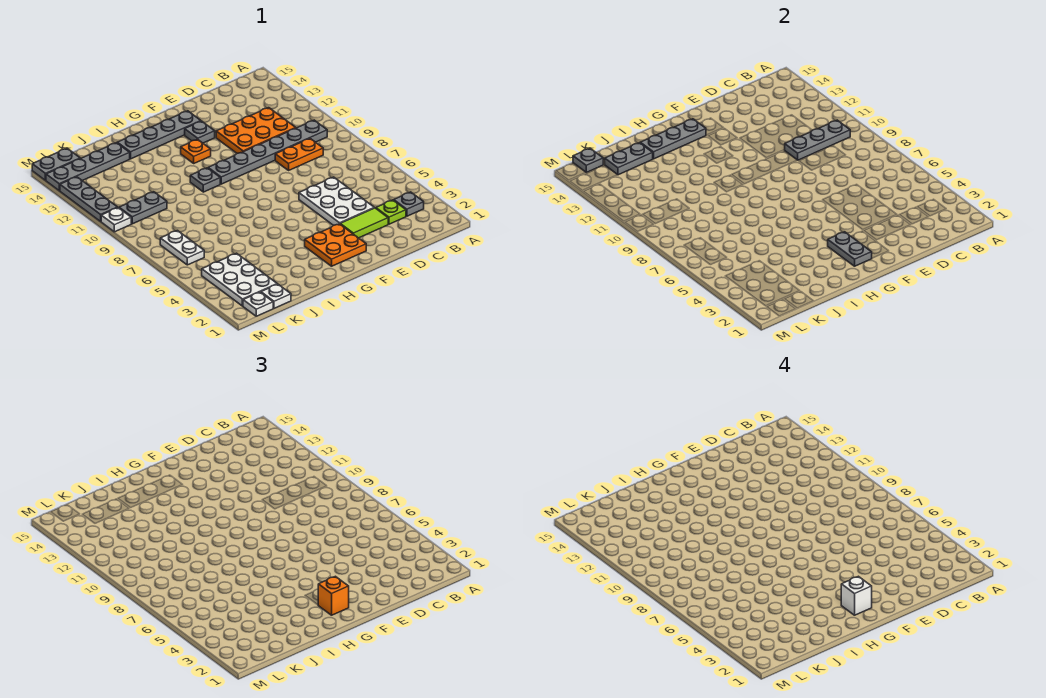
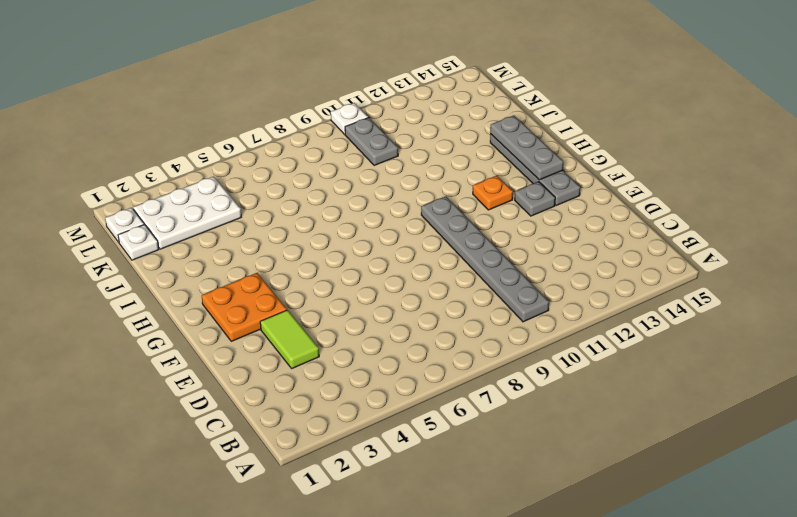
none -> grey plate B3 level 1
none -> lime plate C3 level 1
none -> orange plate C9:D9 level 1

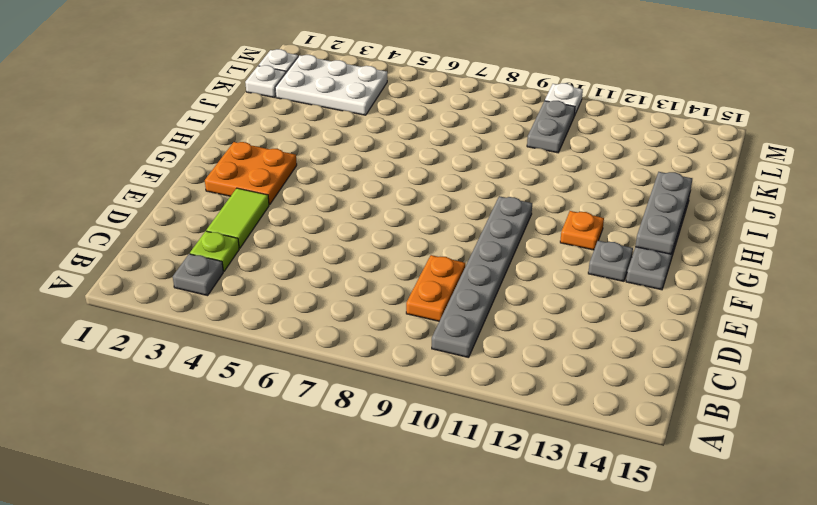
none -> orange plate C11:E12 level 1
none -> white plate D4:E6 level 1
none -> grey plate H10 level 1

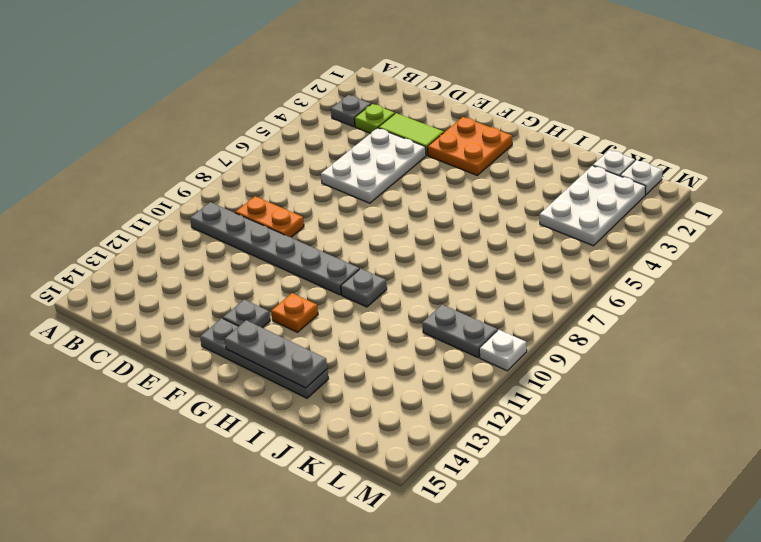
none -> orange plate C11:E12 level 1
none -> grey plate J14:M14 level 1
none -> white plate L6:L7 level 1

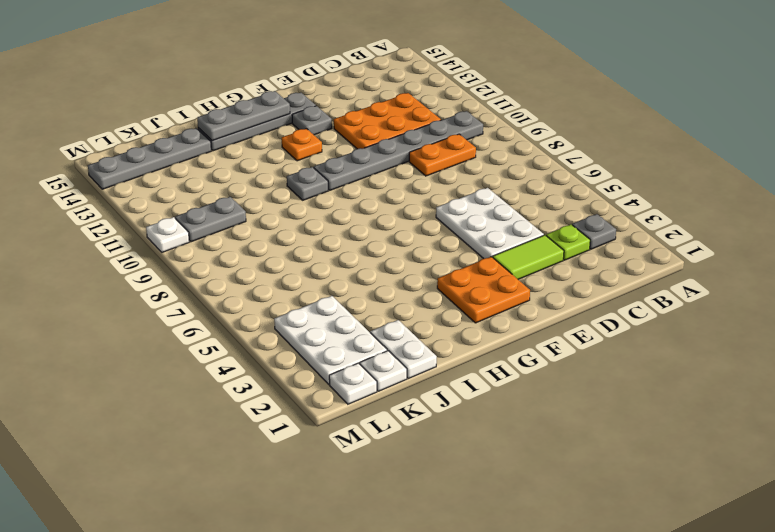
white plate J1:J2 level 1 -> white plate L6:L7 level 1
none -> grey plate L15:M15 level 1
none -> grey plate M11:M13 level 1
none -> grey plate B10:D10 level 2

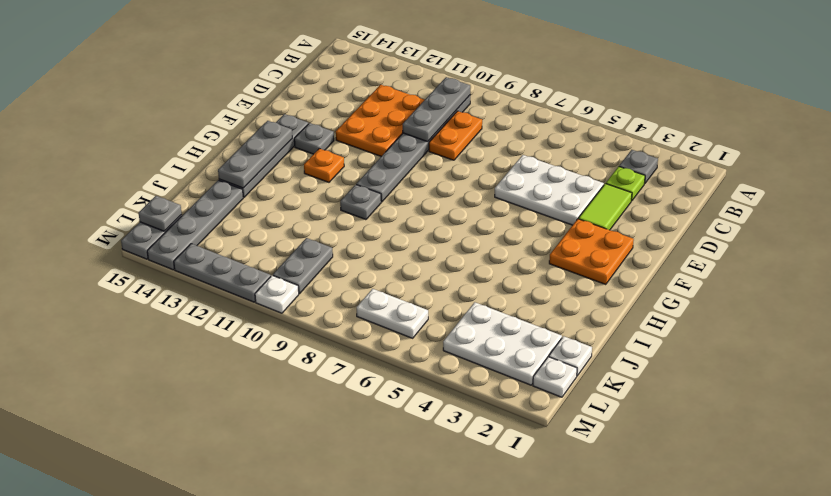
none -> grey plate G2:G3 level 2
none -> grey plate J14:K14 level 2
none -> orange brick G2 level 3

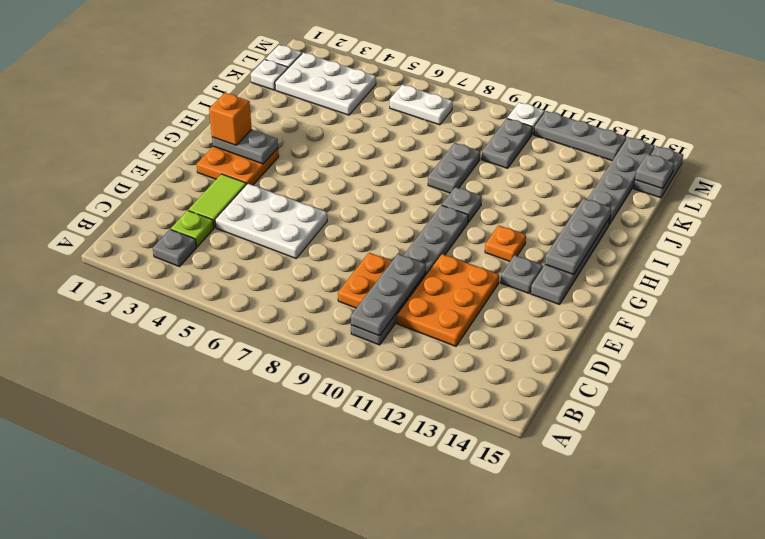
grey plate I9:J9 level 1 -> grey plate J14:K14 level 2
none -> white brick G2 level 4

